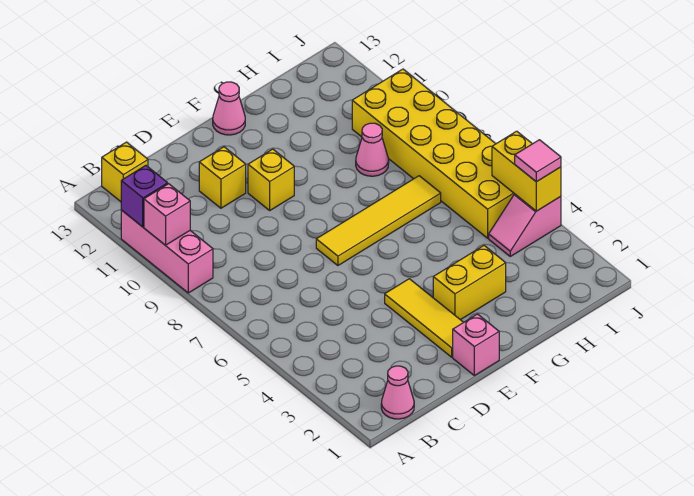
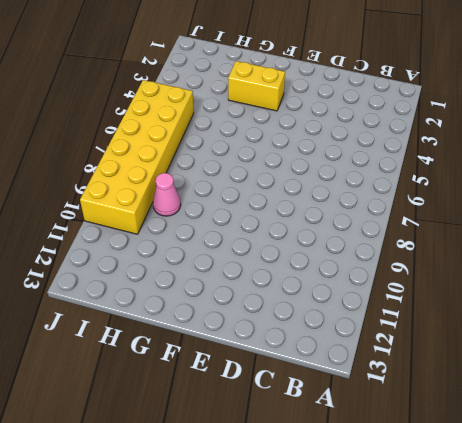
none -> pink brick A9:A11 level 1
none -> pink cone B1 level 1
none -> yellow brick B13 level 1

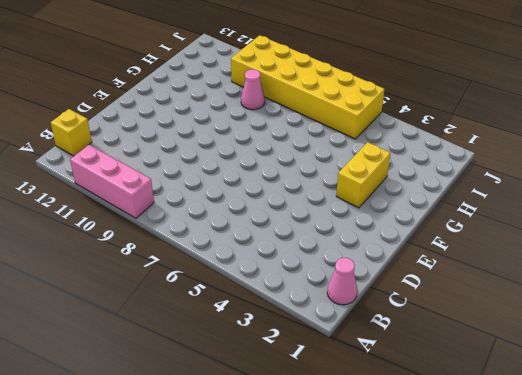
none -> yellow brick D11 level 1
none -> pink brick E1 level 1
none -> yellow tile E2:E4 level 1

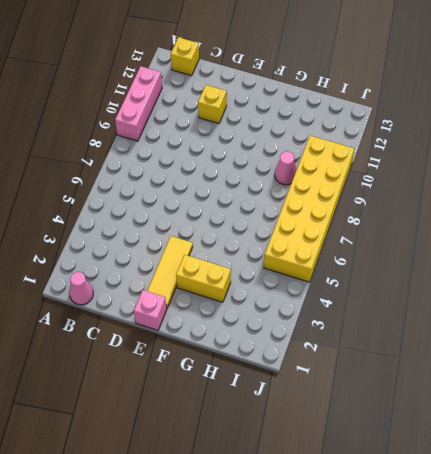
none -> yellow tile E7:H7 level 1
none -> yellow brick E10 level 1
none -> pink cone F13 level 1

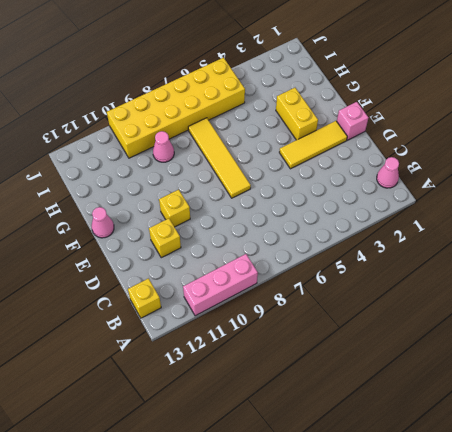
none -> pink slope I4:J4 level 1 top J
none -> pink brick A10 level 2
none -> purple brick A11 level 2

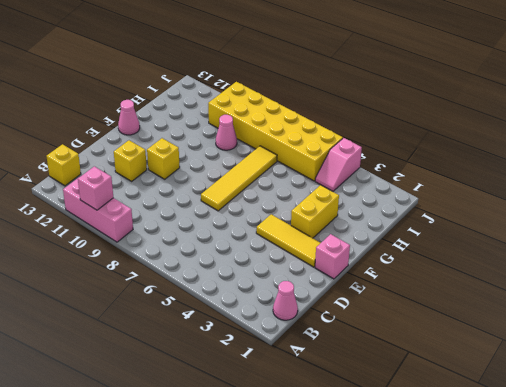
none -> purple brick A11 level 2
none -> yellow brick J4:J5 level 2
none -> pink tile J4 level 3

